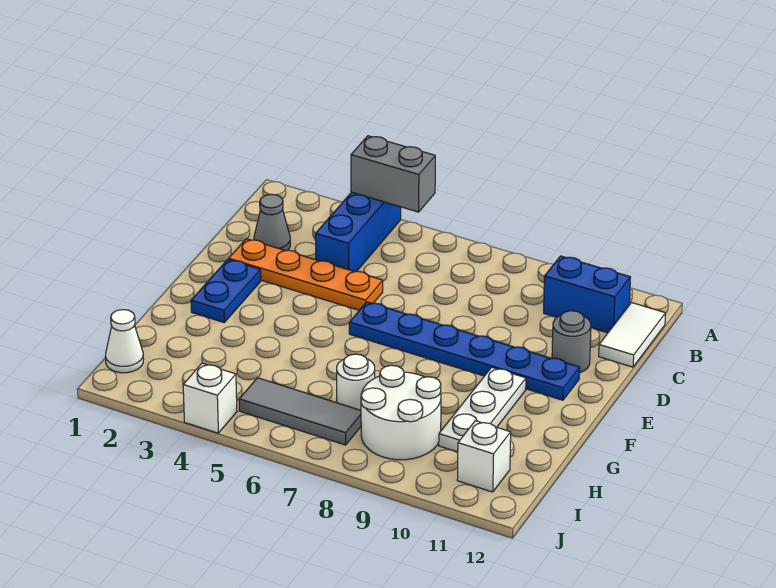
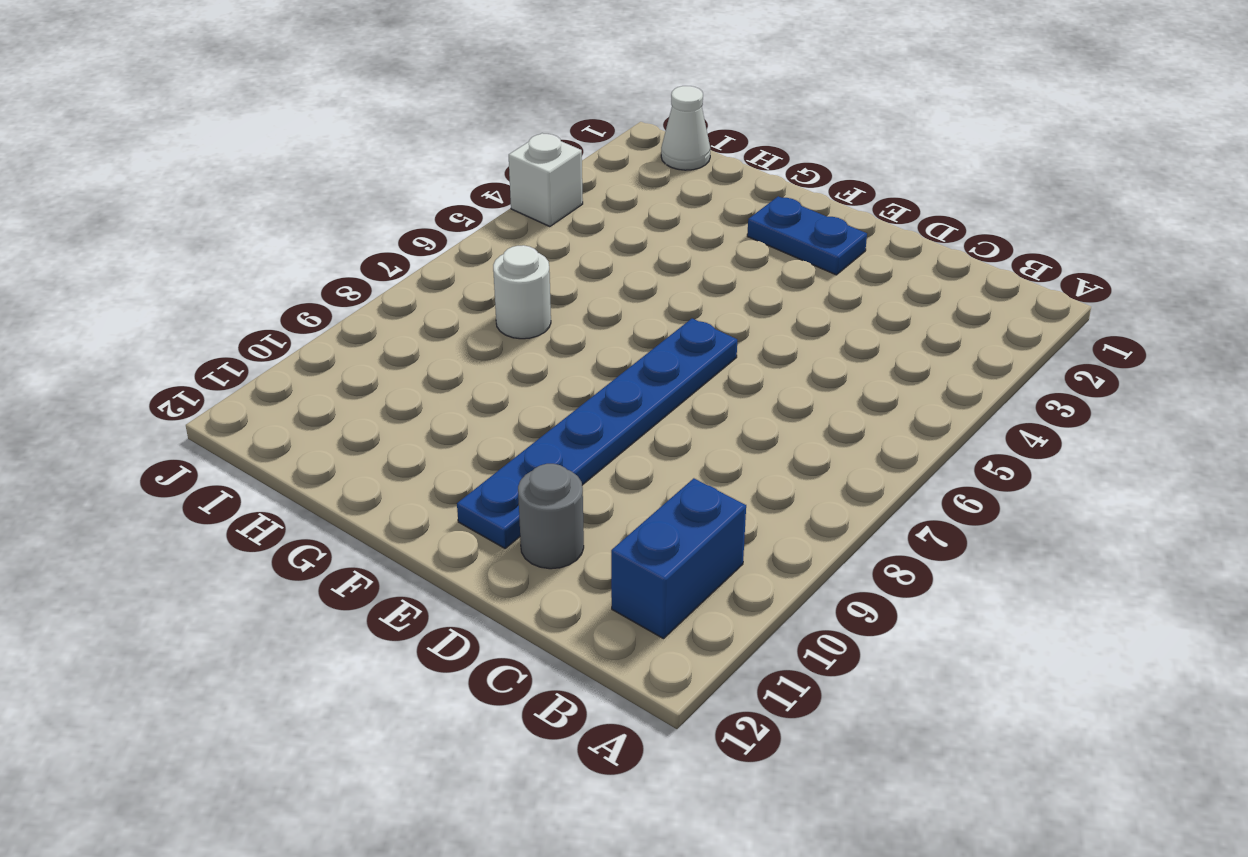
none -> blue brick A4:C4 level 1
none -> white tile B12:C12 level 1
none -> grey cone C2 level 1

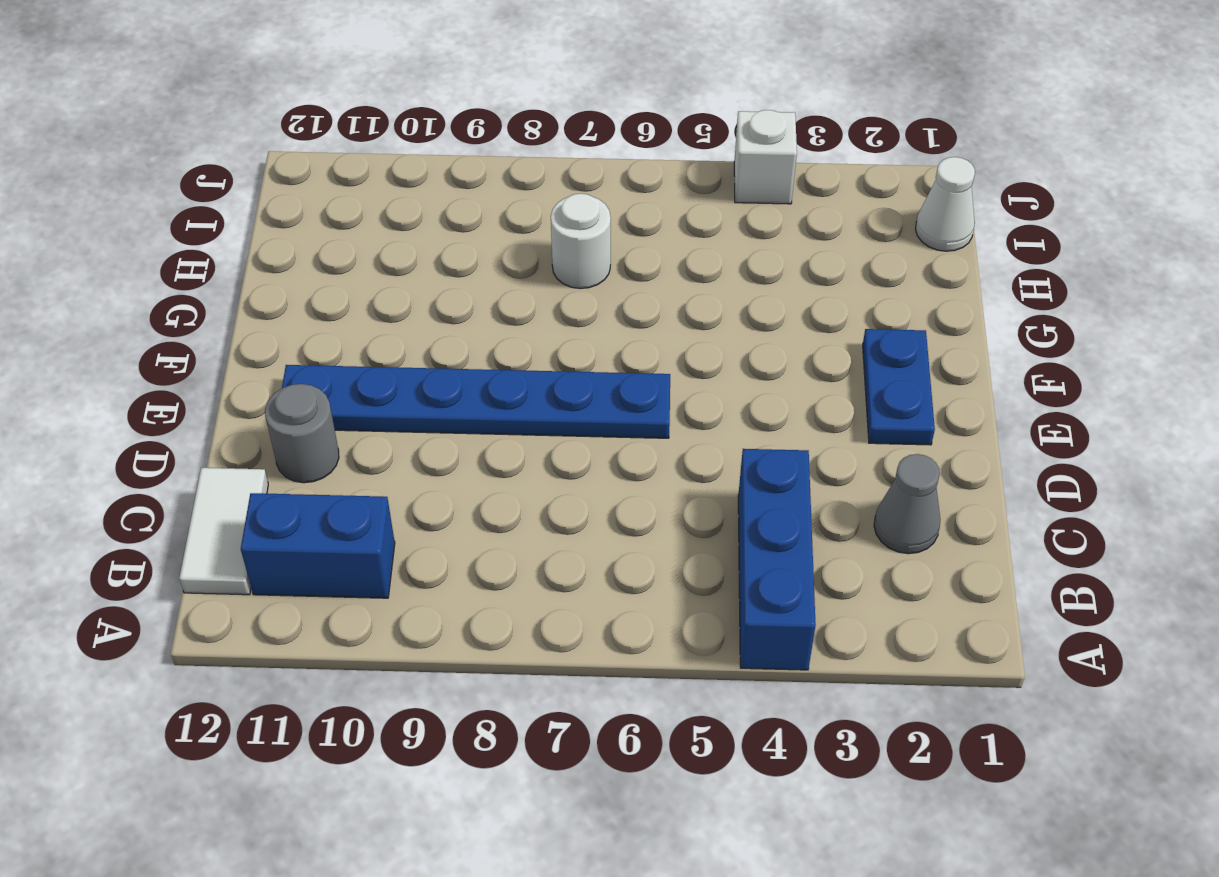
none -> orange plate D2:D5 level 1
none -> white plate F10:H10 level 1
none -> white round brick H8:I9 level 1

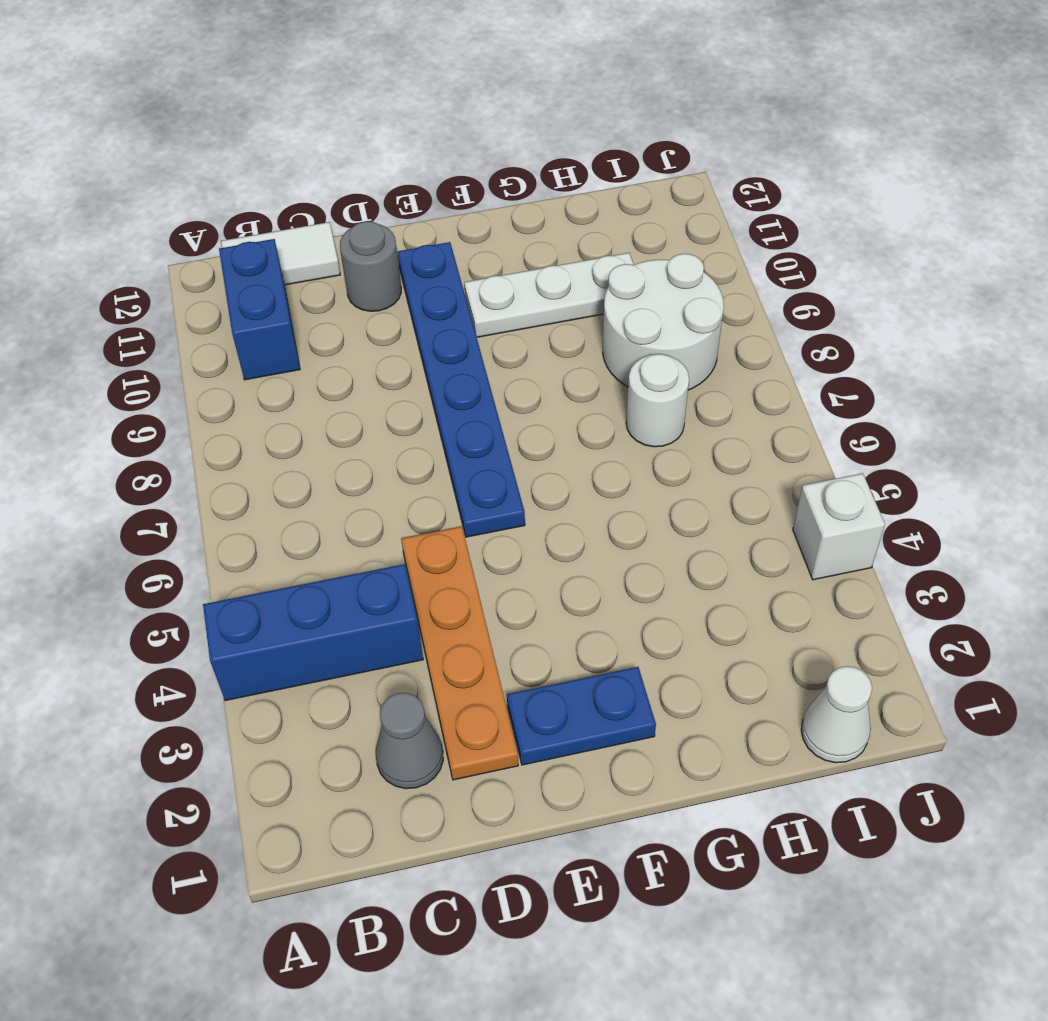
none -> grey tile I5:I7 level 1
none -> white brick I11 level 1
none -> grey brick A4:A5 level 2

